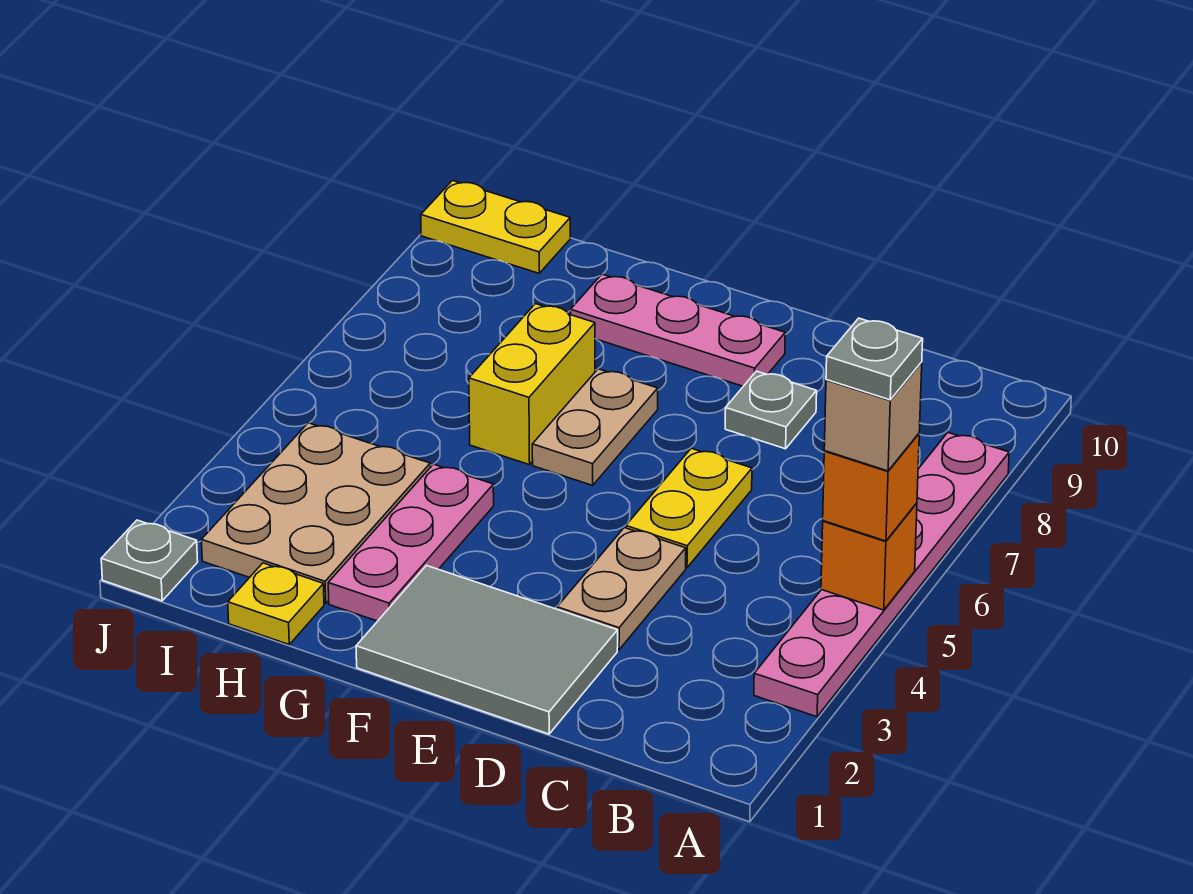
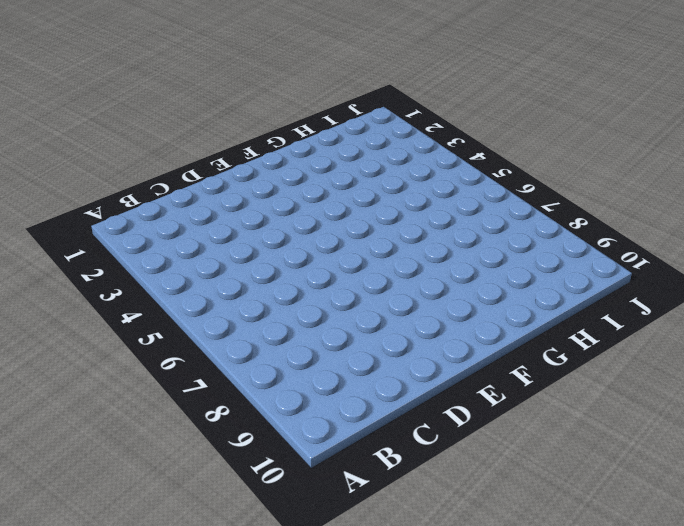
none -> pink plate A3:A8 level 1
none -> grey tile D1:F2 level 1
none -> tan plate D3:D4 level 1

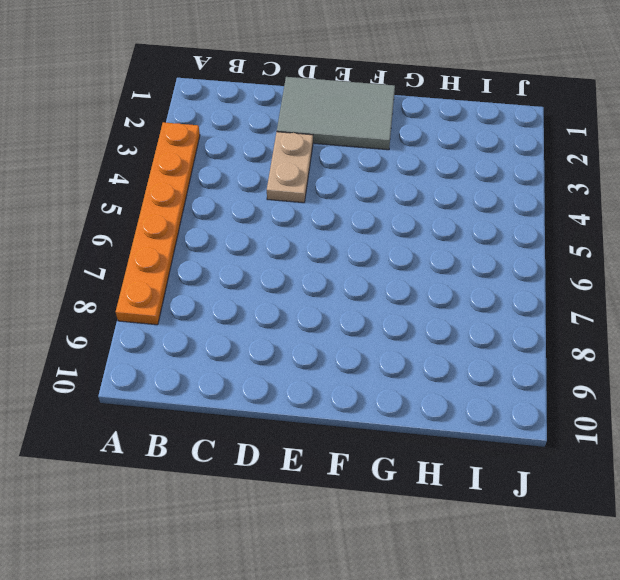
orange plate A3:A8 level 1 -> pink plate A3:A8 level 1
none -> yellow plate D5:D6 level 1
none -> grey plate D8 level 1
none -> pink plate E9:G9 level 1

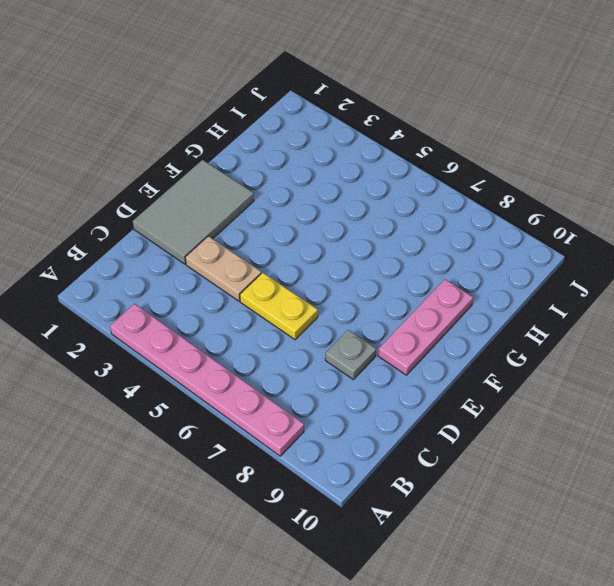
none -> tan plate F6:F7 level 1
none -> pink plate G2:G4 level 1
none -> yellow brick G6:G7 level 1

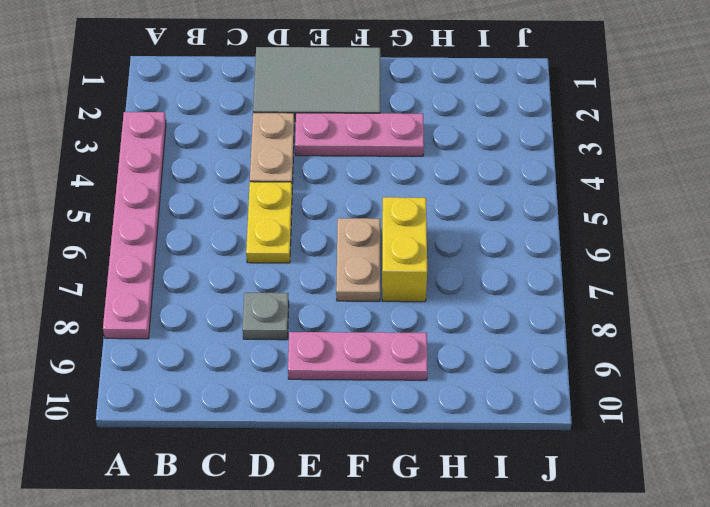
pink plate E3:G3 level 1 -> pink plate G2:G4 level 1
none -> yellow plate H1 level 1
none -> tan plate H2:I4 level 1
none -> yellow plate I10:J10 level 1

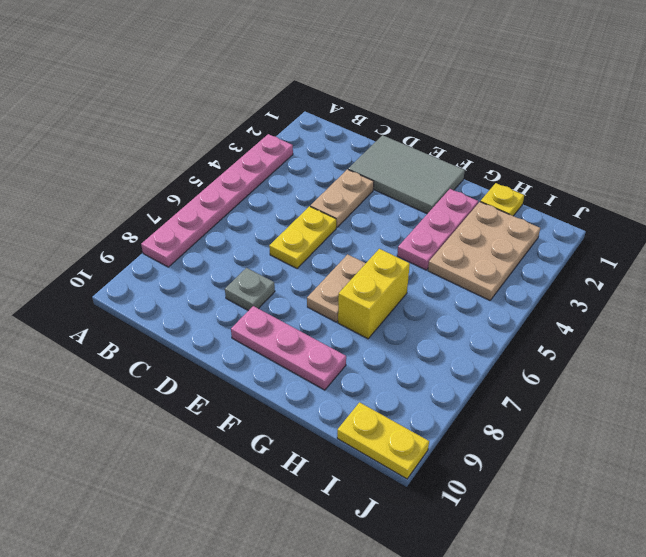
none -> grey plate J1 level 1
none -> orange brick A5 level 2
none -> orange brick A5 level 3

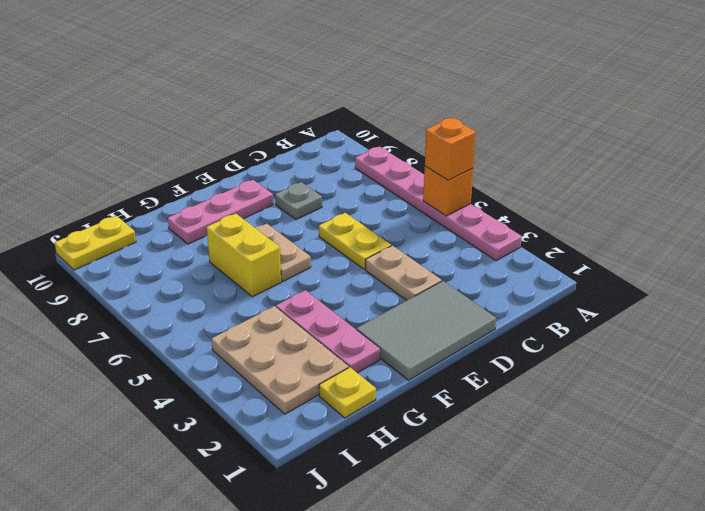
none -> grey plate J1 level 1
none -> tan brick A5 level 4
none -> grey plate A5 level 5

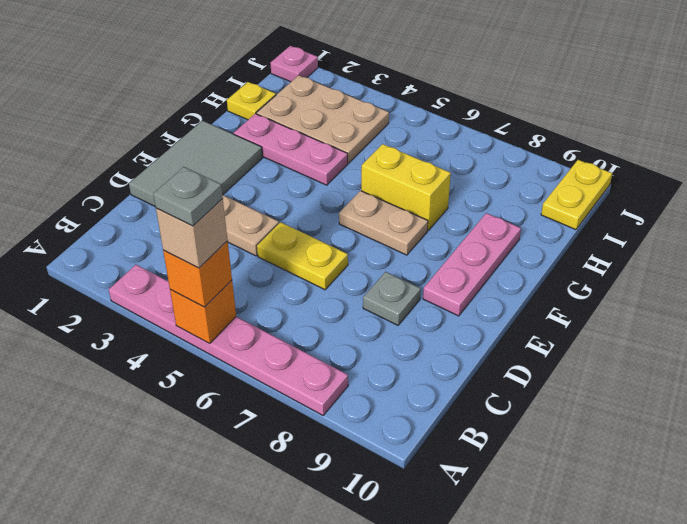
pink plate J1 level 1 -> grey plate J1 level 1

